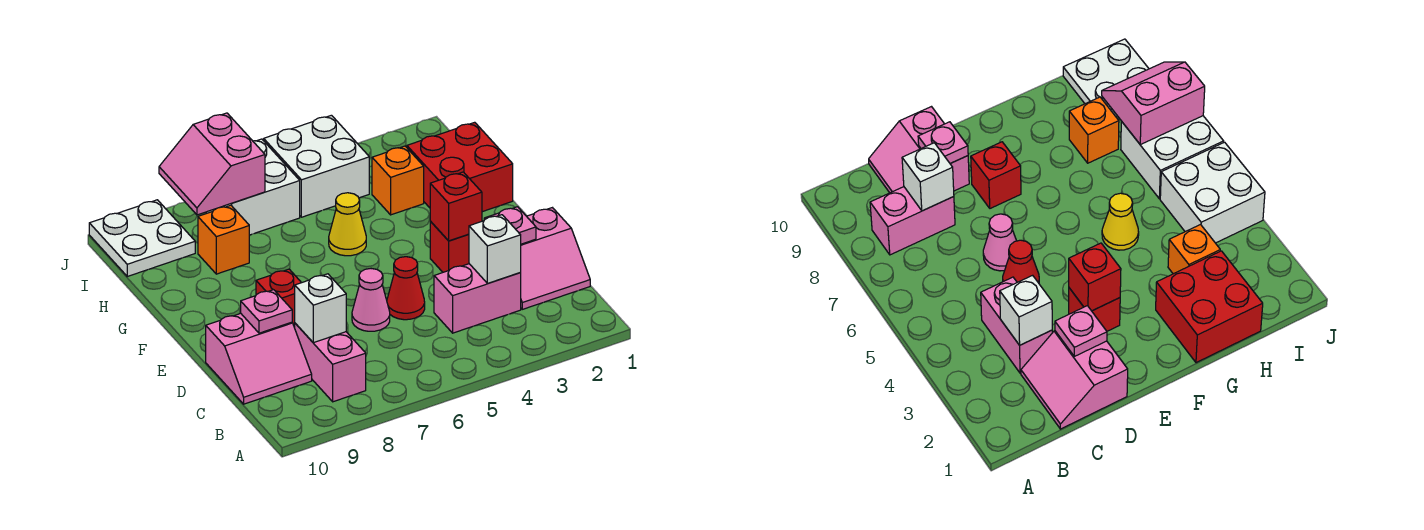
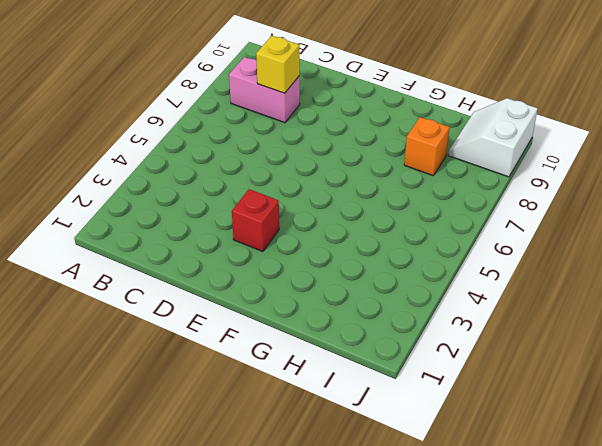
yellow brick C8 level 2 -> white brick C8 level 2
white slope I9:J10 level 1 top J -> white plate I9:J10 level 1
none -> pink slope C1:D2 level 1 top D
none -> pink brick C3:C4 level 1
none -> pink slope C9:D10 level 1 top D

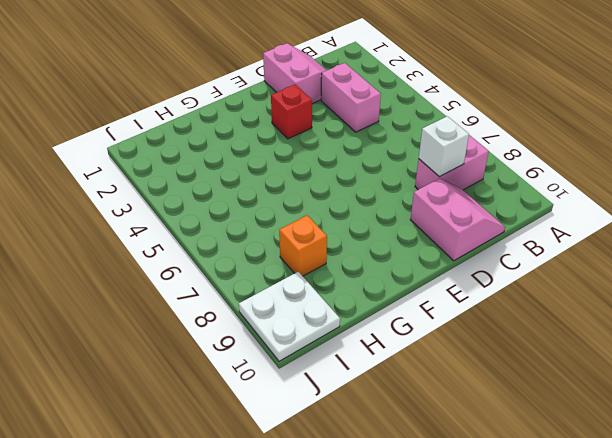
none -> red cone D5 level 1
none -> pink cone D6 level 1
none -> red brick E8 level 1

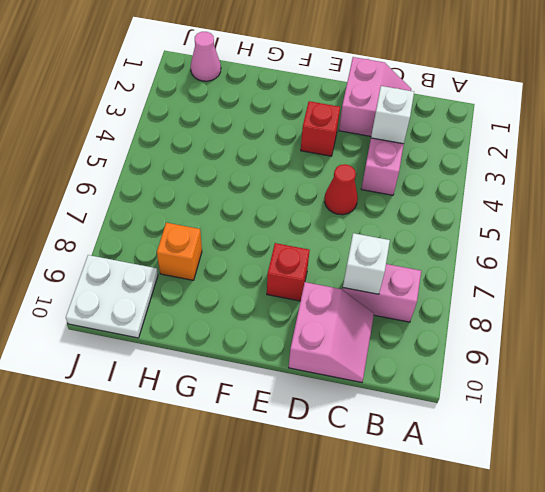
pink cone I1 level 1 -> pink cone D6 level 1
none -> red brick G1:H2 level 1
none -> yellow cone G5 level 1
none -> orange brick H3 level 1

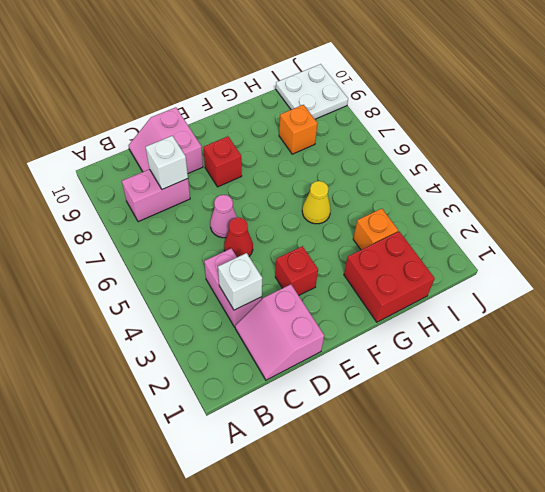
none -> white brick I4:J5 level 1
none -> white brick I6:J7 level 1
none -> pink plate D2 level 2

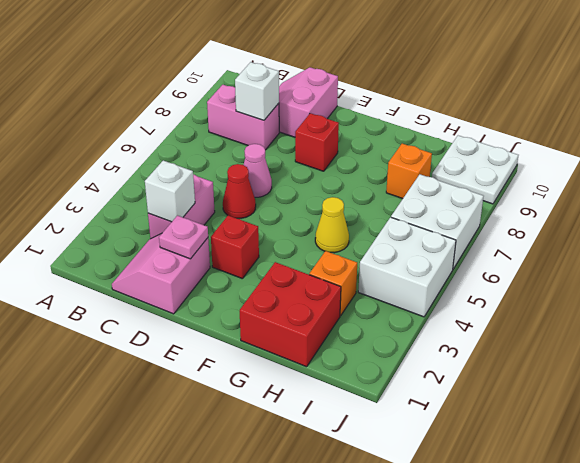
none -> pink plate D9 level 2
none -> red brick E3 level 2
none -> pink slope I7:J8 level 2 top 7

